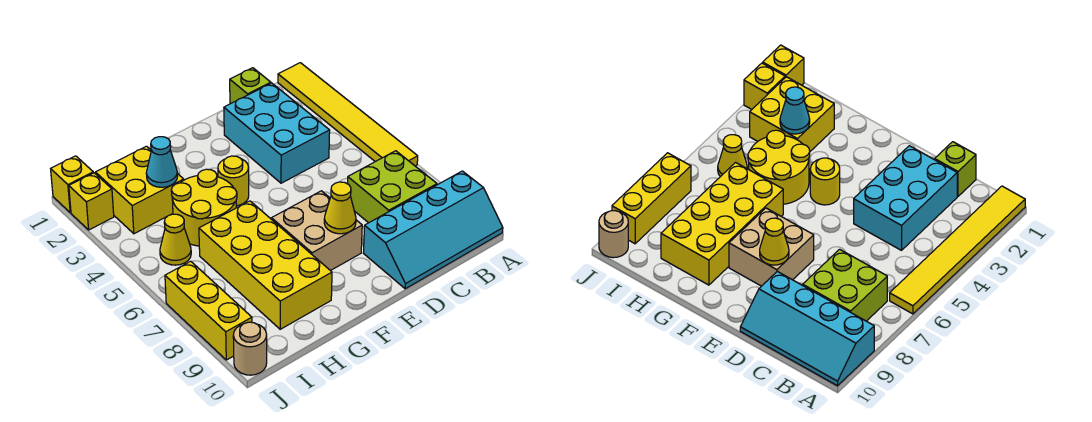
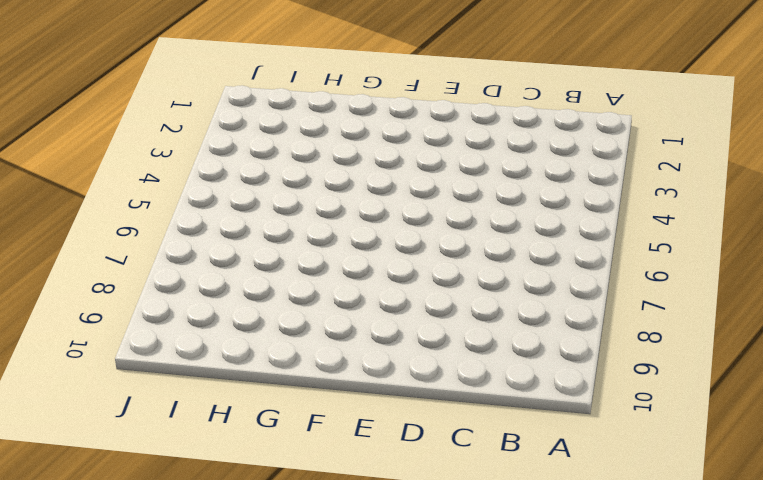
none -> yellow tile A1:A6 level 1
none -> cyan slope A9:D10 level 1 top 9
none -> lime brick B7:C8 level 1

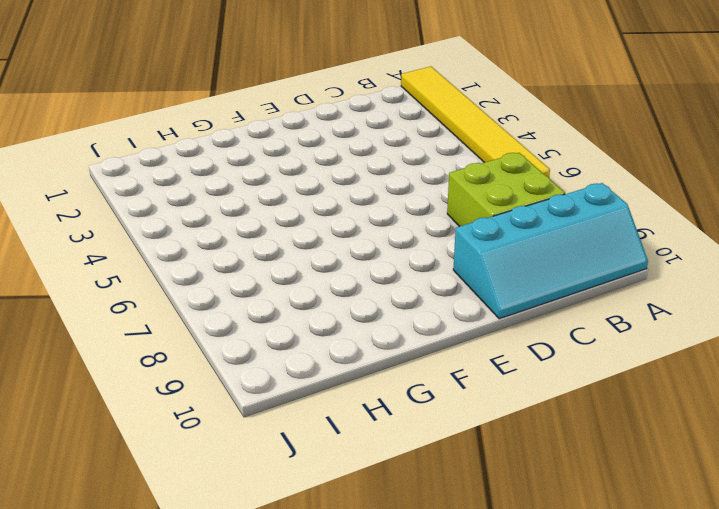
none -> lime brick C1 level 1
none -> cyan brick C2:D4 level 1
none -> tan brick E7:F8 level 1

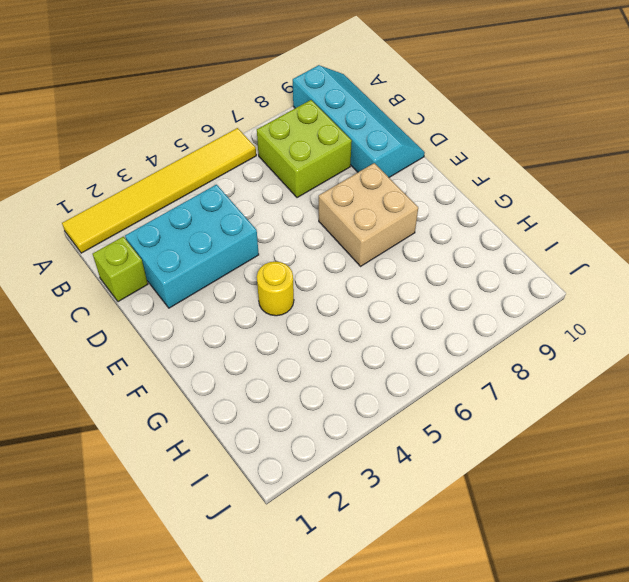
none -> yellow round brick G4:H5 level 1
none -> yellow brick G6:H9 level 1
none -> yellow brick H2:I3 level 1

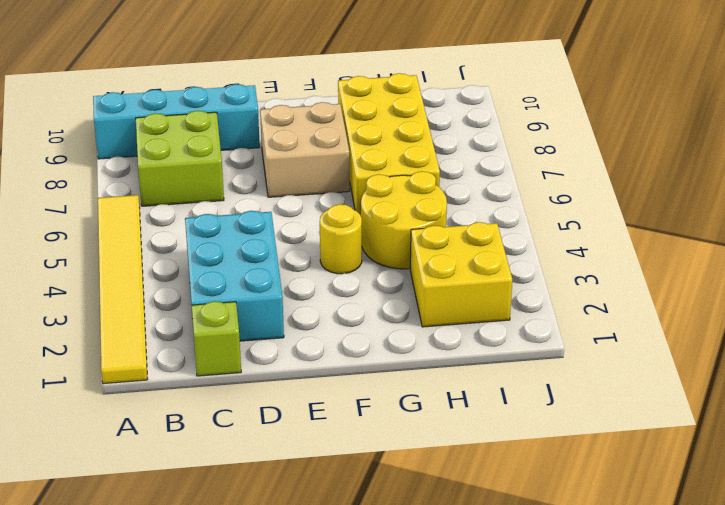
none -> yellow cone I5 level 1
none -> yellow brick J1 level 1
none -> yellow brick J2 level 1

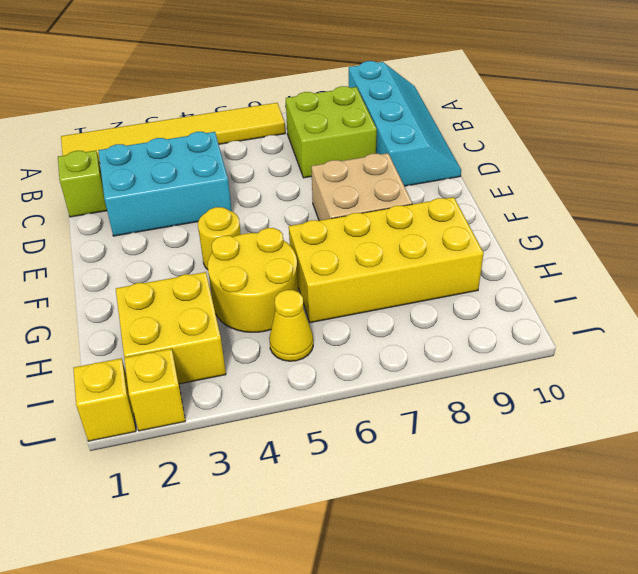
none -> yellow brick J7:J9 level 1
none -> tan round brick J10 level 1
none -> yellow cone E8 level 2

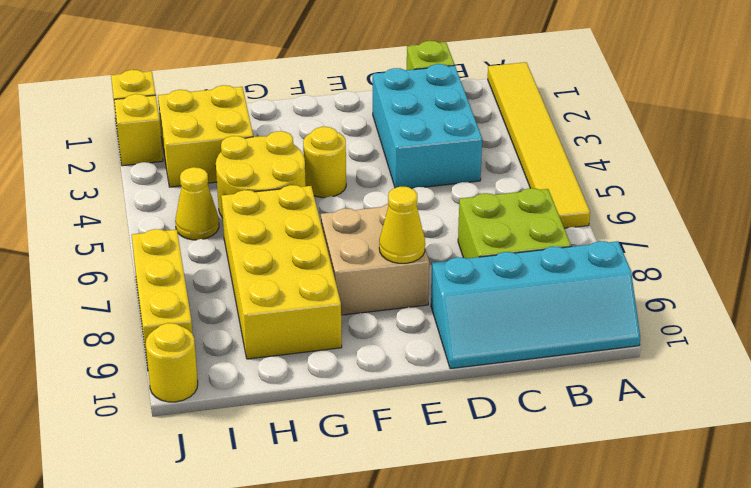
yellow round brick J10 level 1 -> tan round brick J10 level 1
none -> cyan cone H3 level 2

